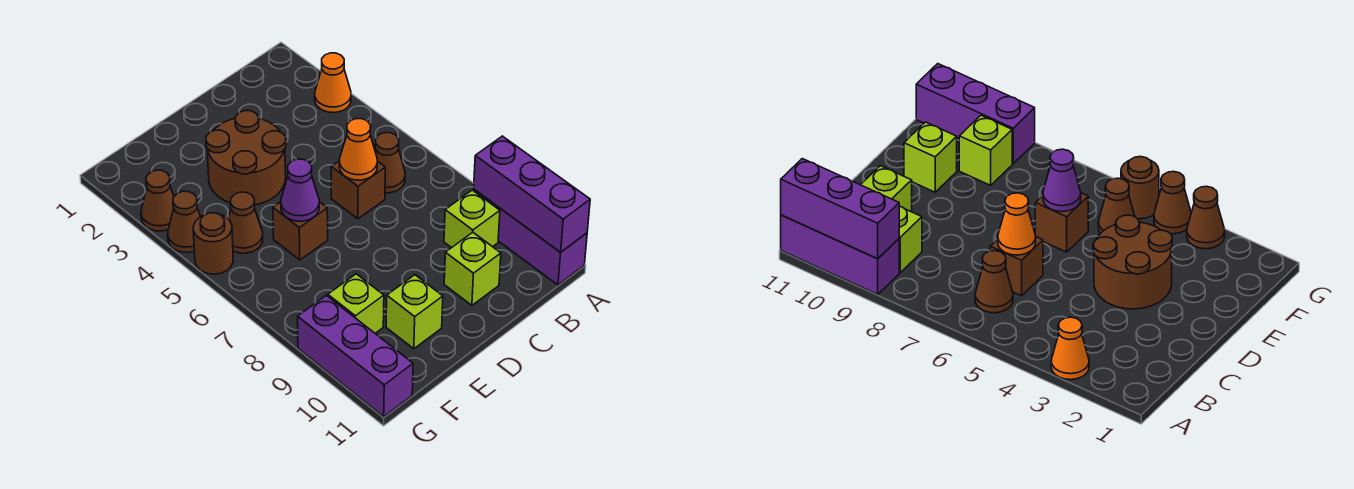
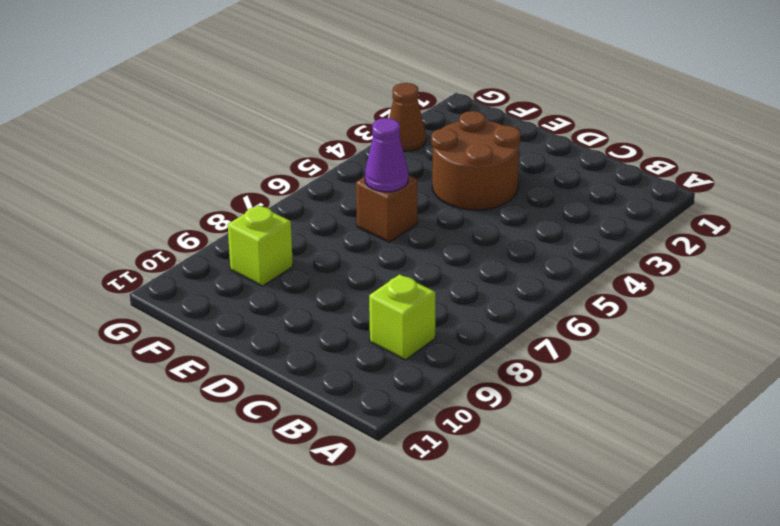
none -> orange cone A3 level 1
none -> purple brick A9:A11 level 1
none -> brown cone B6 level 1

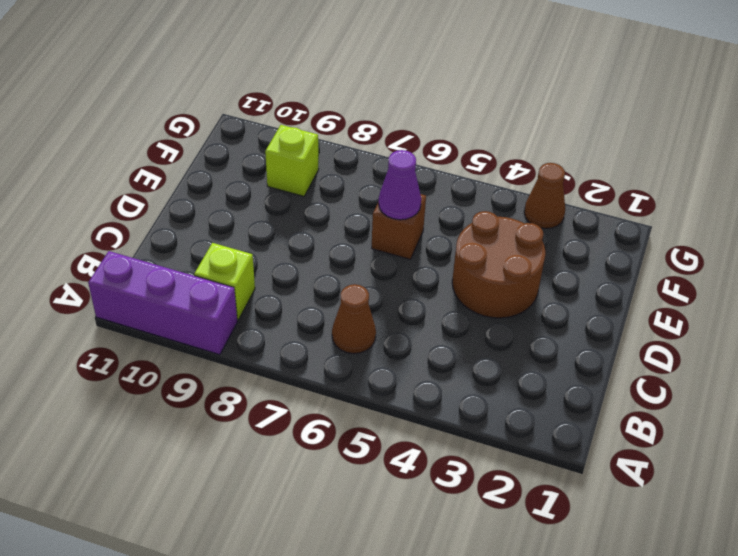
none -> orange cone A3 level 1
none -> brown brick C6 level 1
none -> lime brick C10 level 1

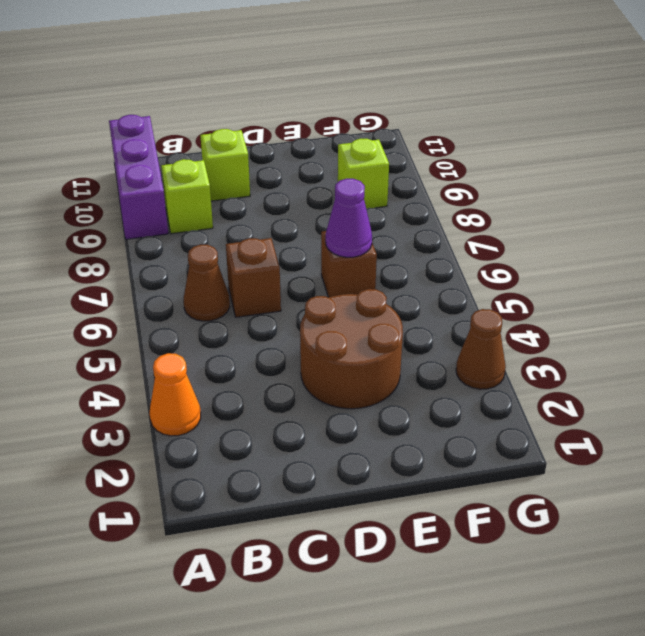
none -> lime brick E10 level 1
none -> brown cone F5 level 1
none -> brown cone G4 level 1

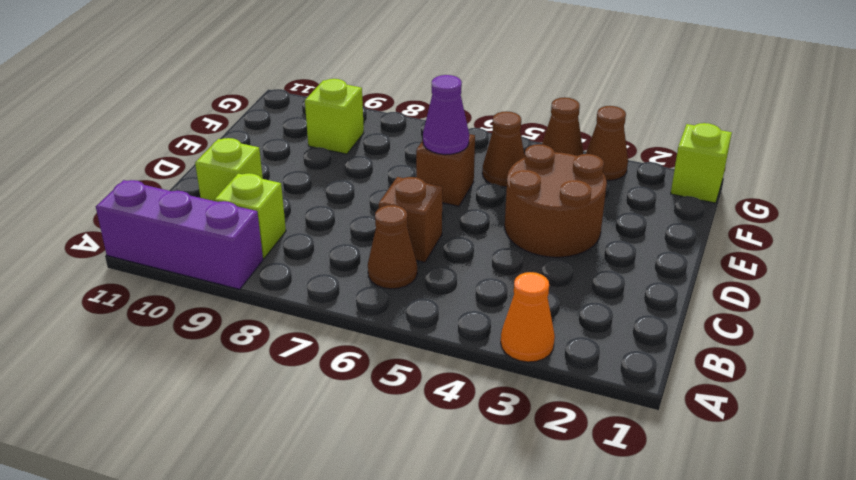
lime brick G1 level 1 -> lime brick E10 level 1
none -> brown round brick G5 level 1
none -> purple brick G9:G11 level 1
none -> purple brick A9:A11 level 2

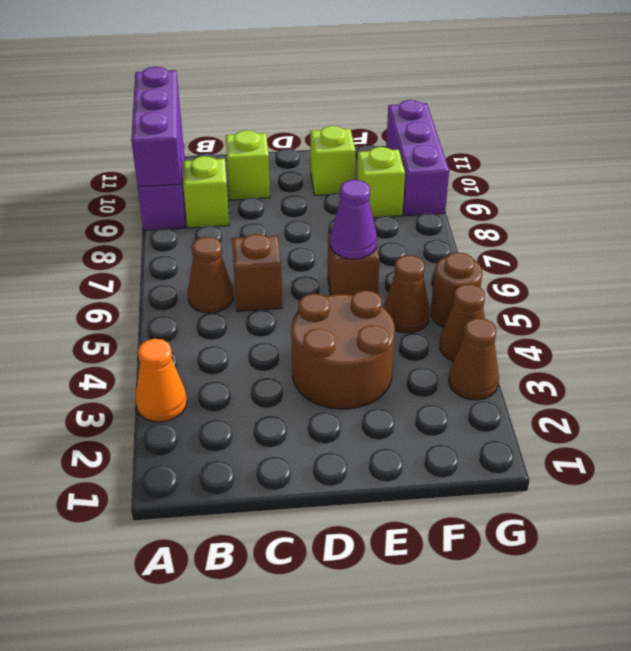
none -> orange cone C6 level 2

